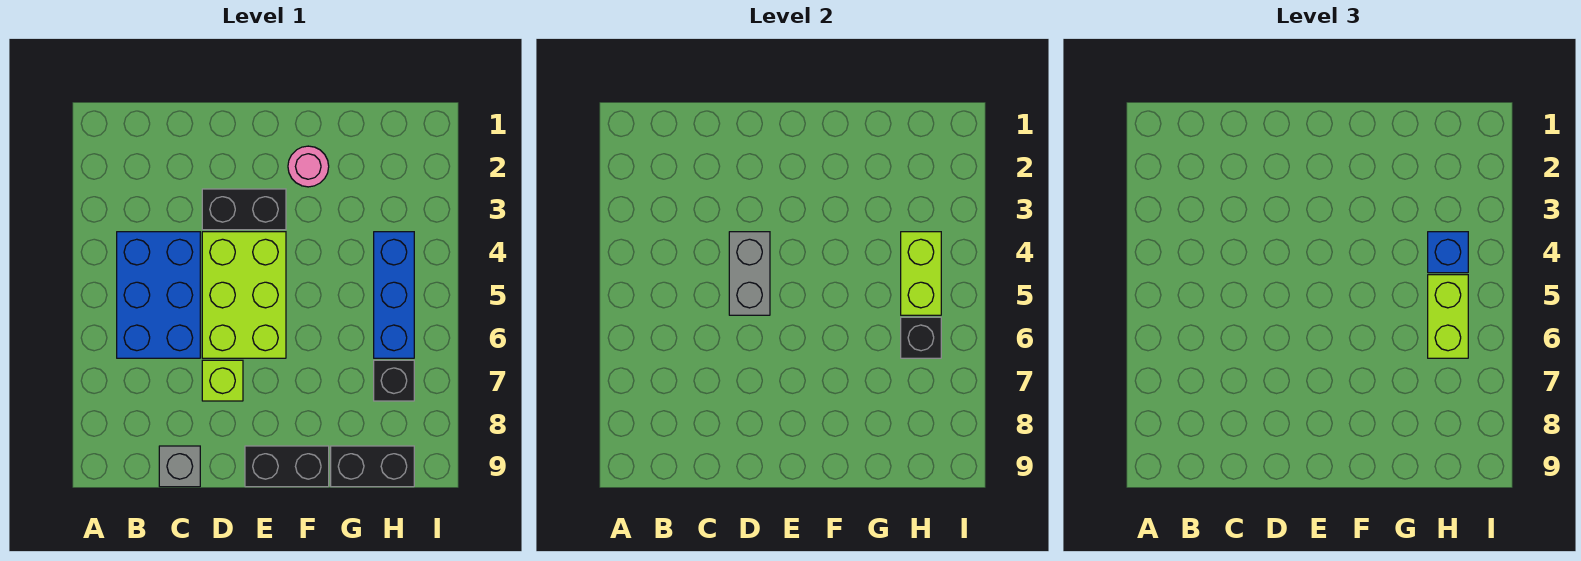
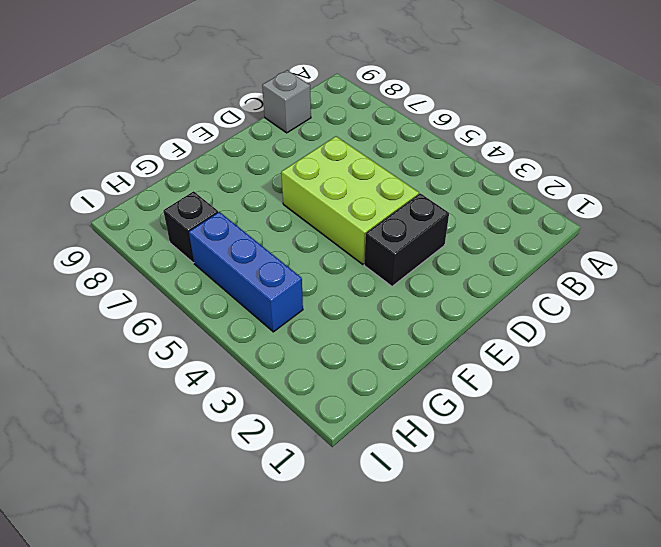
none -> blue brick B4:C6 level 1
none -> lime brick D7 level 1
none -> black brick E9:F9 level 1

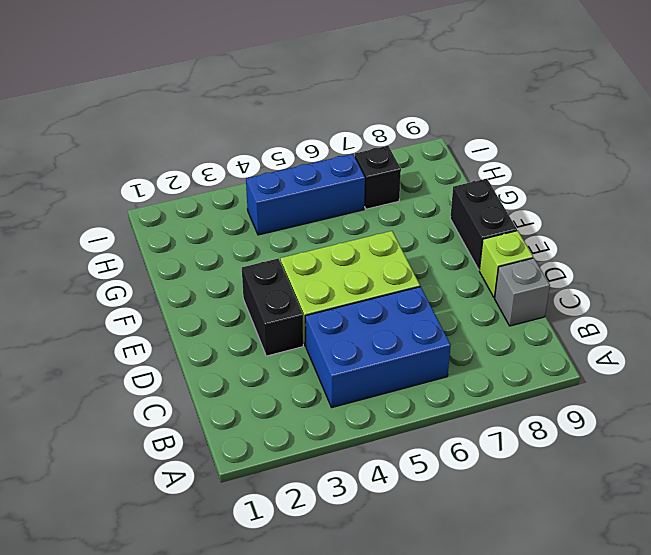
lime brick D9 level 1 -> lime brick D7 level 1
none -> pink round brick F2 level 1
none -> black brick G9:H9 level 1
none -> grey brick D4:D5 level 2

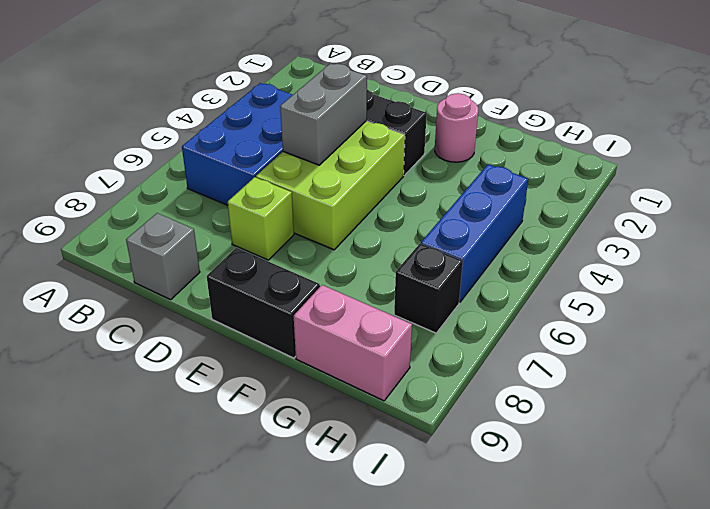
pink brick G9:H9 level 1 -> black brick G9:H9 level 1
none -> lime brick H4:H5 level 2
none -> black brick H6 level 2
none -> blue brick H4 level 3

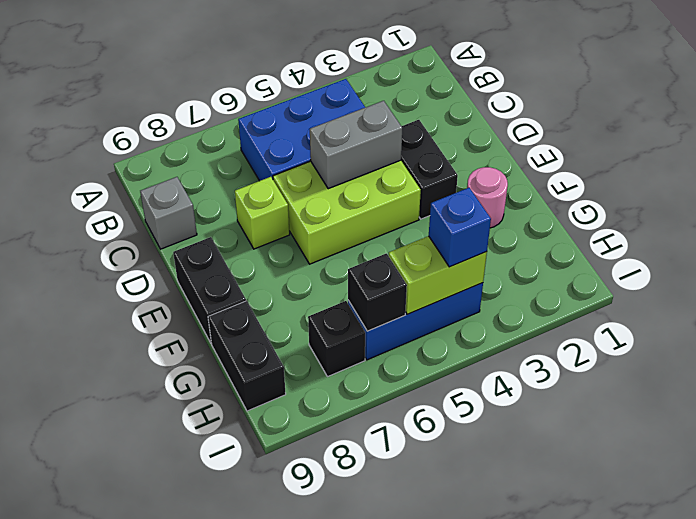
none -> lime brick H5:H6 level 3

